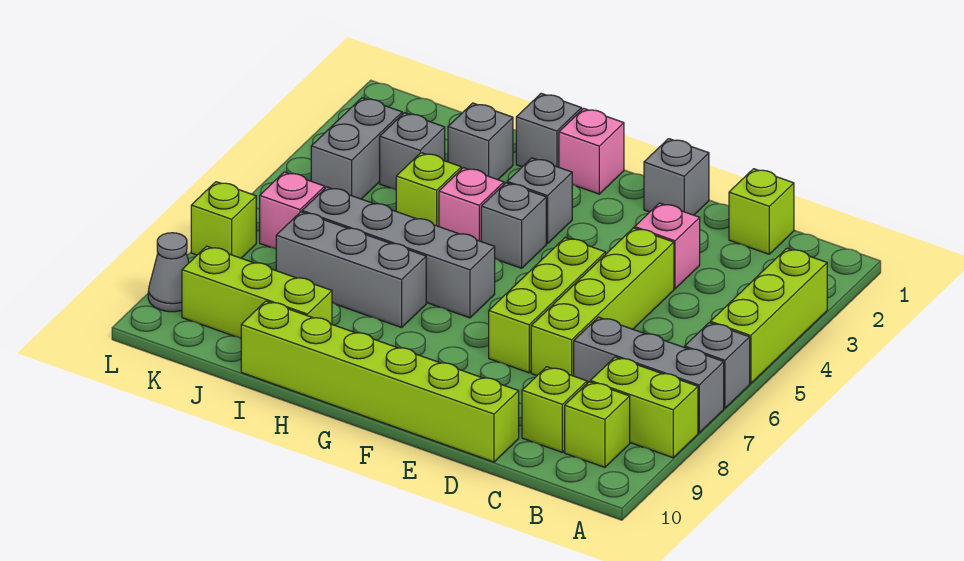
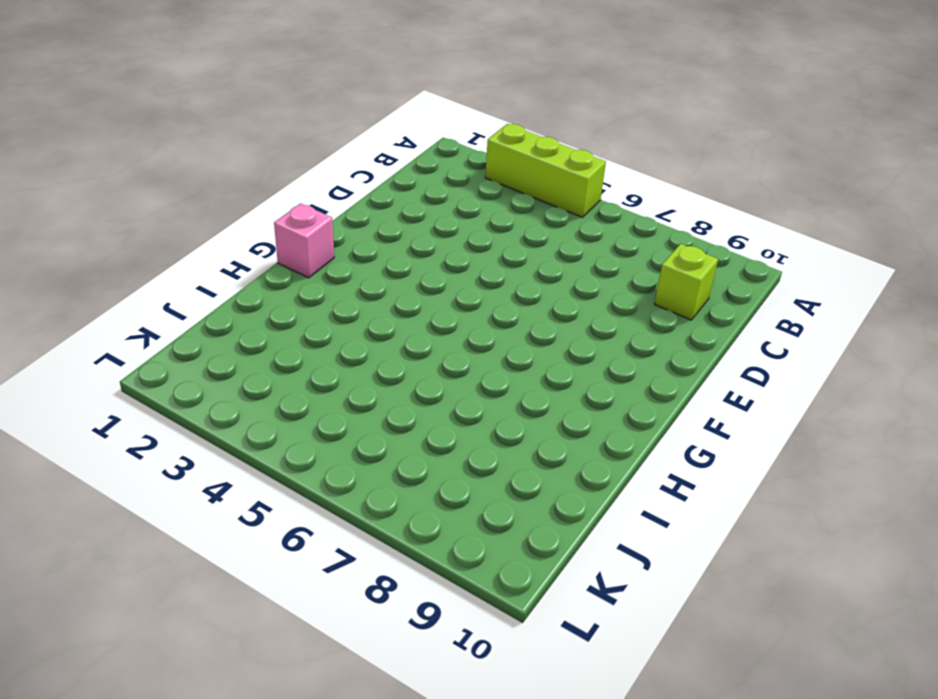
none -> grey brick A6 level 1
none -> grey brick A7:C7 level 1
none -> lime brick A8:B8 level 1

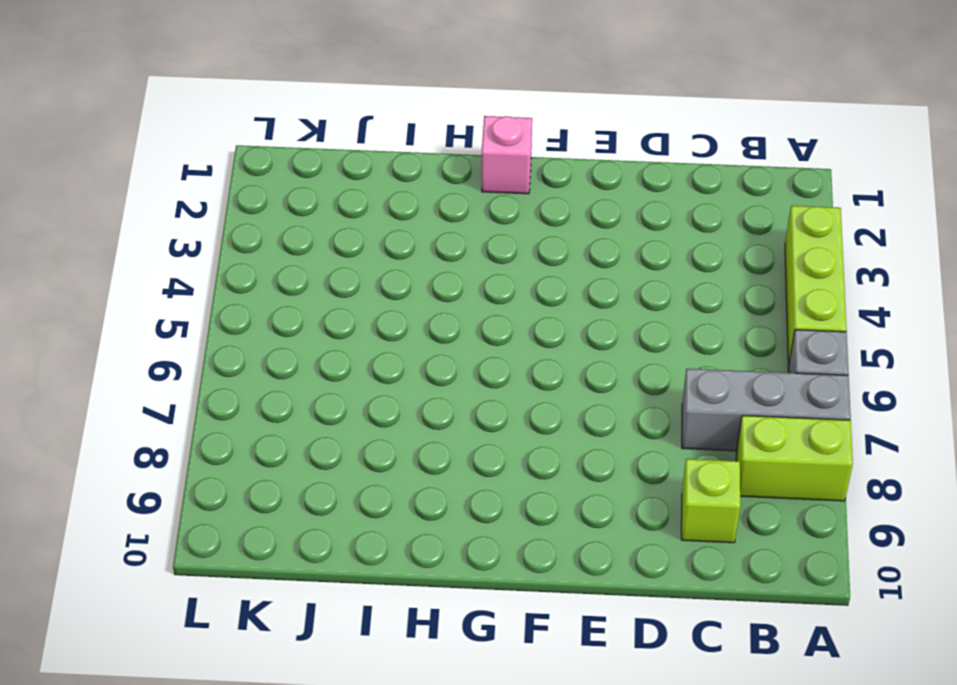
none -> lime brick B9 level 1
none -> lime brick C1 level 1
none -> pink brick D3 level 1

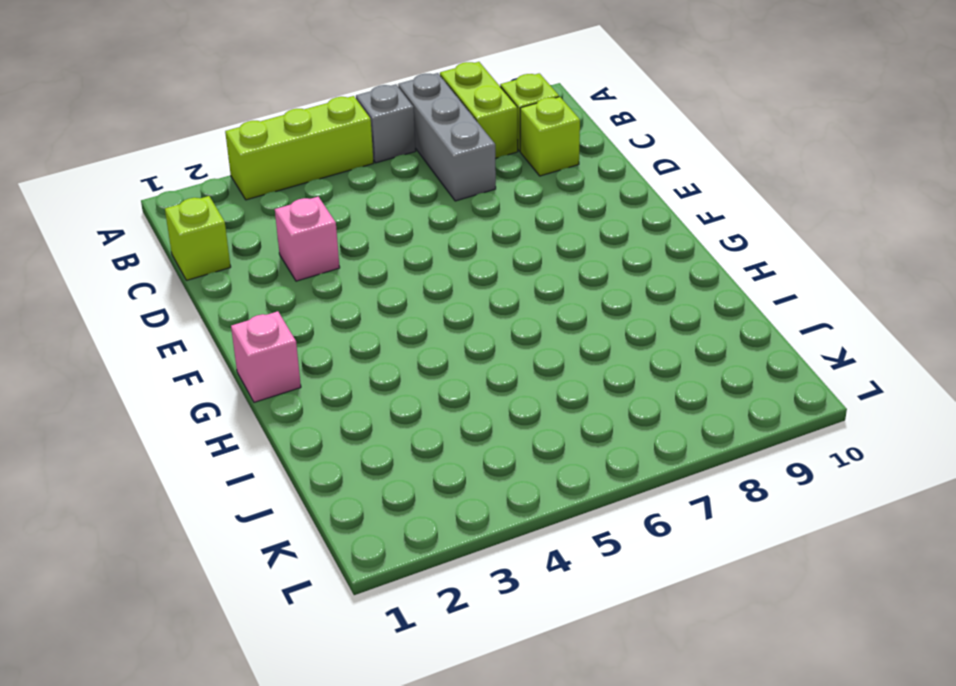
none -> lime brick D4:D7 level 1
none -> lime brick D10:I10 level 1
none -> grey brick E1 level 1

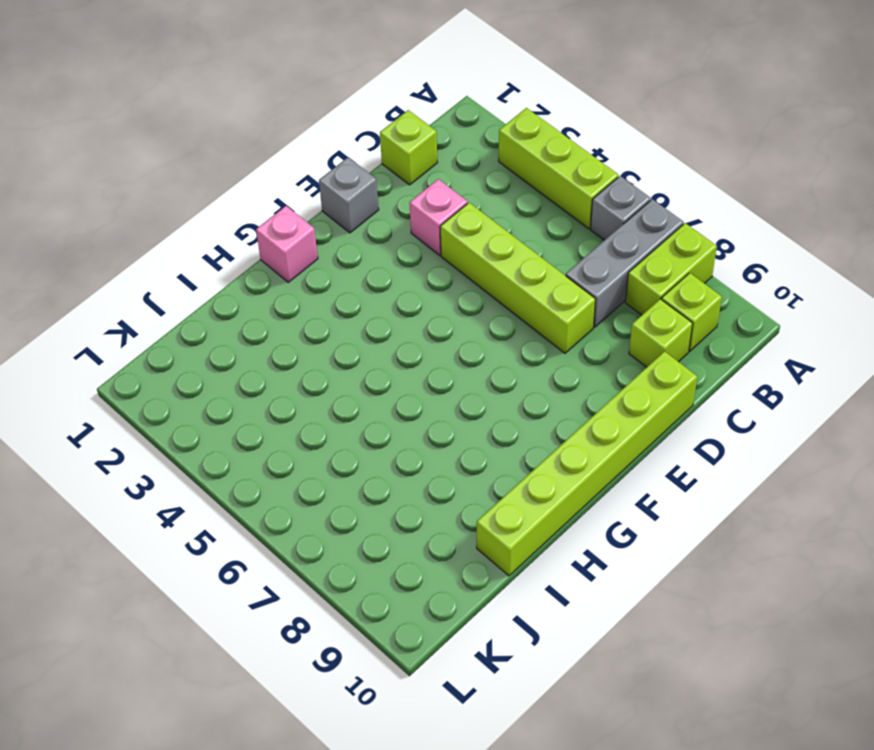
none -> lime brick E5:E7 level 1
none -> grey brick G3 level 1
none -> grey brick G4 level 1

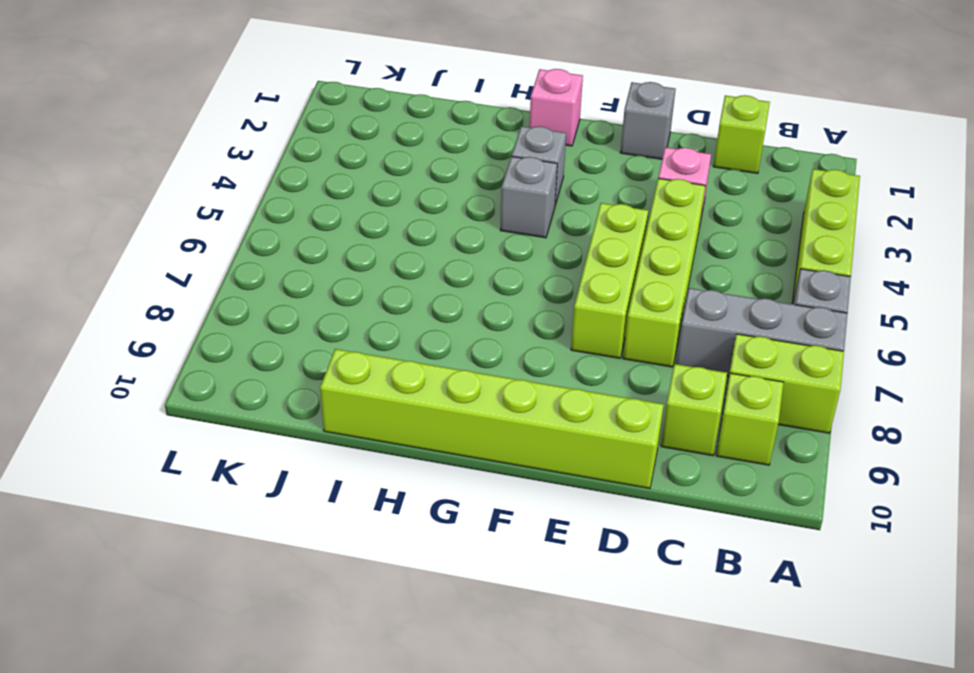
none -> grey brick G6:J6 level 1
none -> grey brick H1 level 1
none -> pink brick H4 level 1

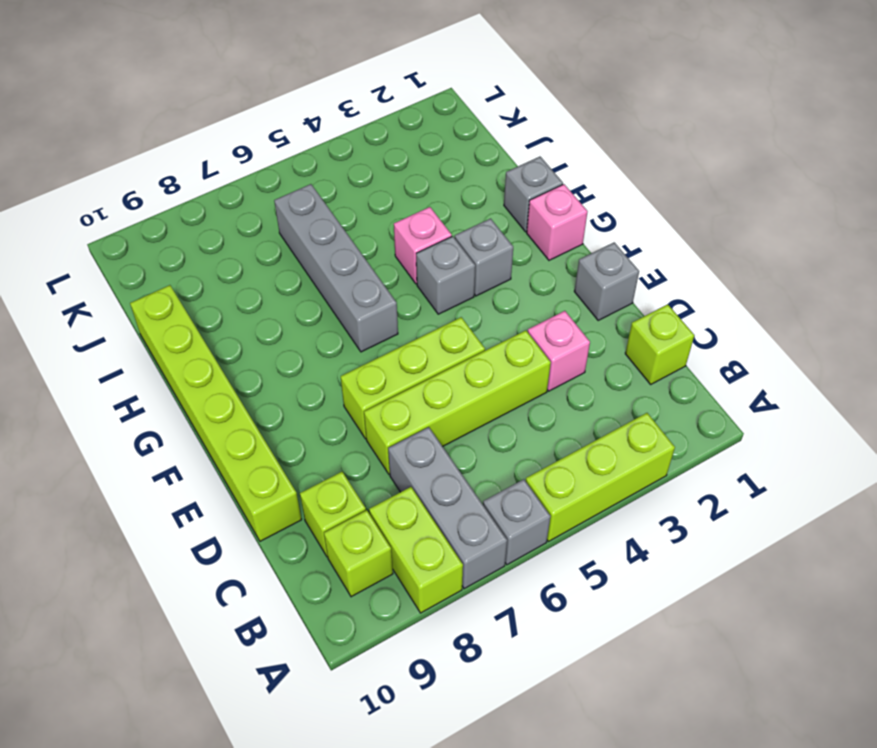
none -> grey brick H7:J7 level 1
none -> grey brick I2 level 1
none -> lime brick I4 level 1

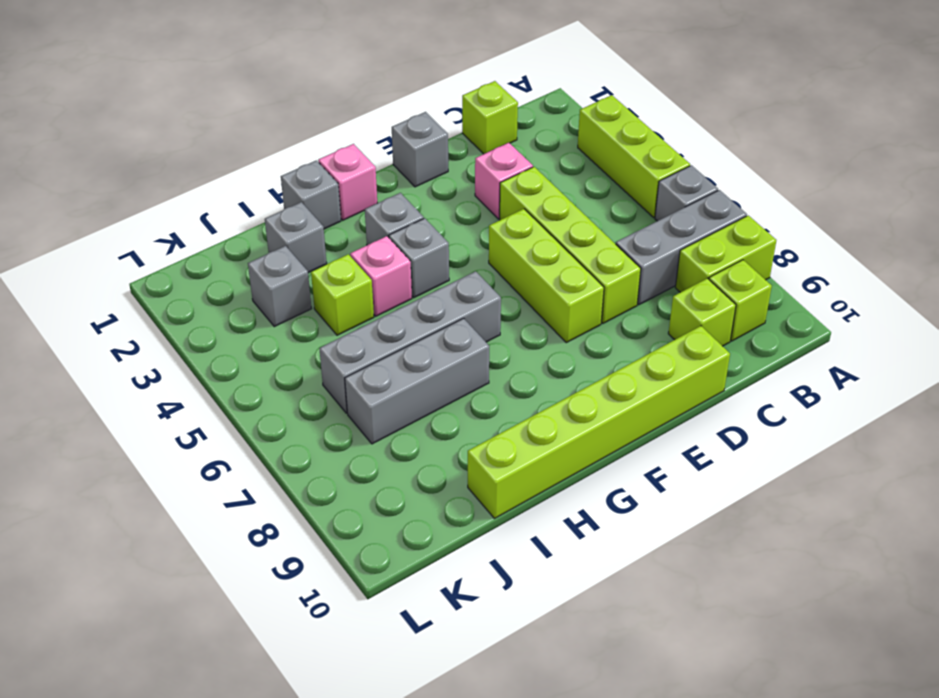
none -> lime brick I9:K9 level 1
none -> grey brick K3:K4 level 1
none -> pink brick K6 level 1

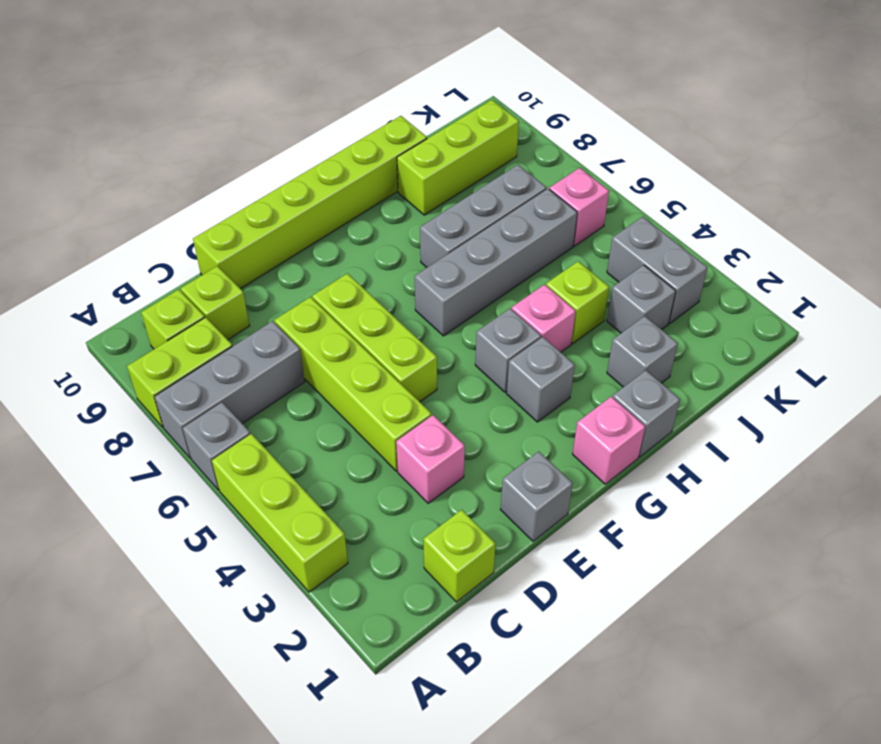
none -> lime brick L7 level 1
none -> grey cone L9 level 1

